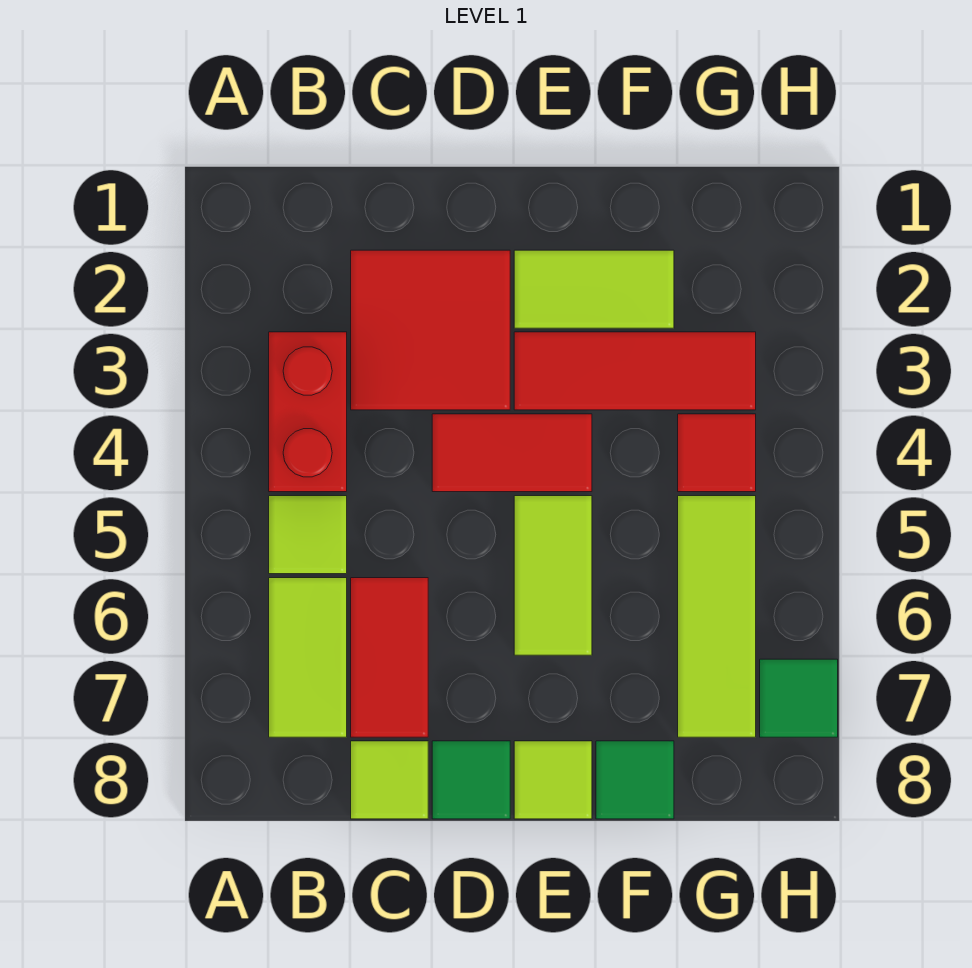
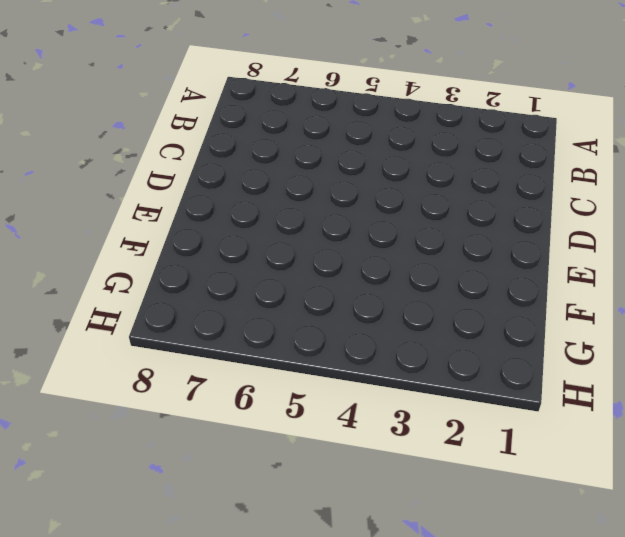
none -> red brick B3:B4 level 1
none -> lime tile B5 level 1
none -> lime tile B6:B7 level 1

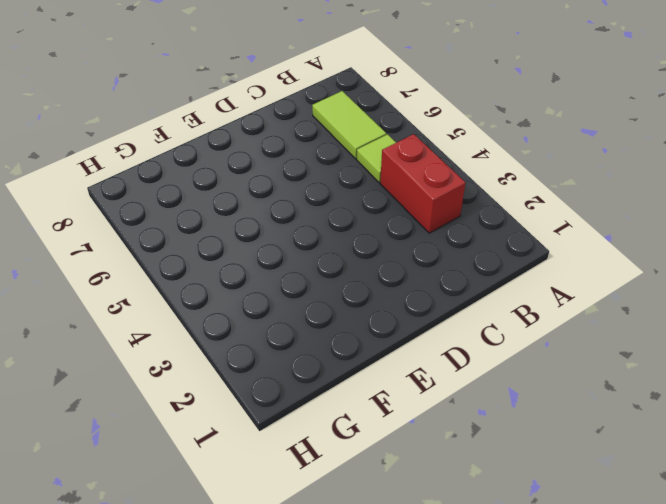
none -> red tile C2:D3 level 1
none -> red tile C6:C7 level 1
none -> lime tile C8 level 1

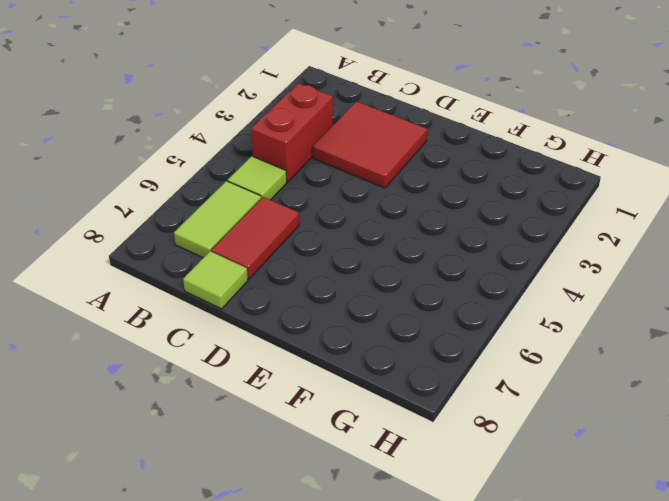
none -> red tile D4:E4 level 1
none -> green tile D8 level 1
none -> lime tile E2:F2 level 1

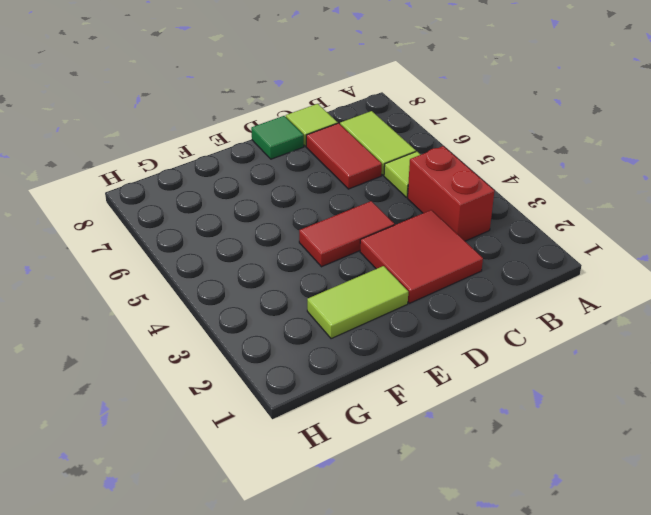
none -> red tile E3:G3 level 1
none -> lime tile E5:E6 level 1
none -> lime tile E8 level 1

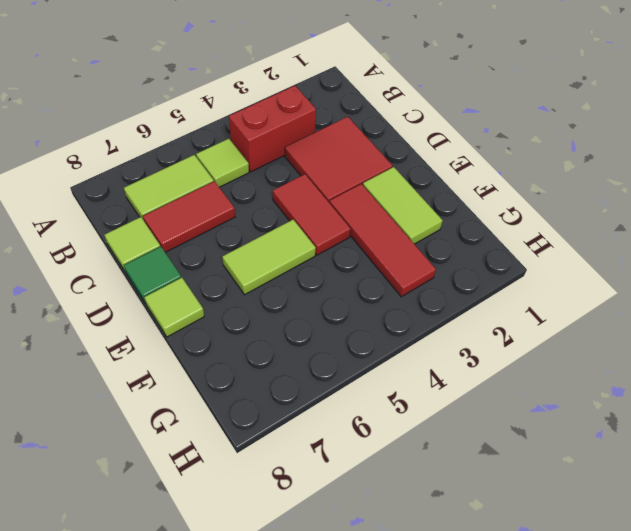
none -> green tile F8 level 1
none -> red tile G4 level 1
none -> lime tile G5:G7 level 1

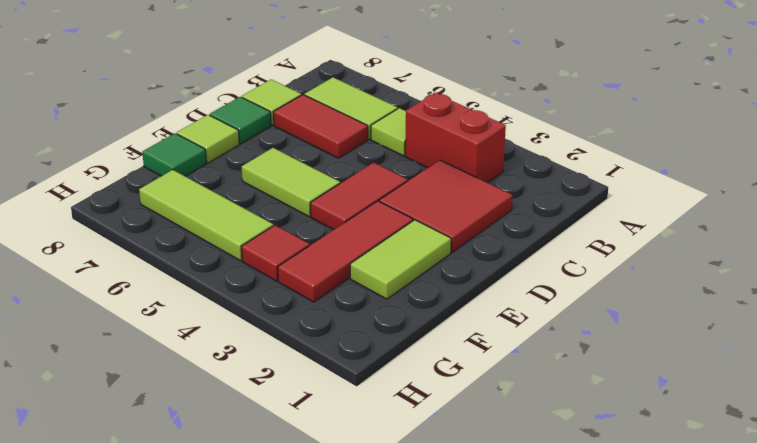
none -> green tile H7 level 1

